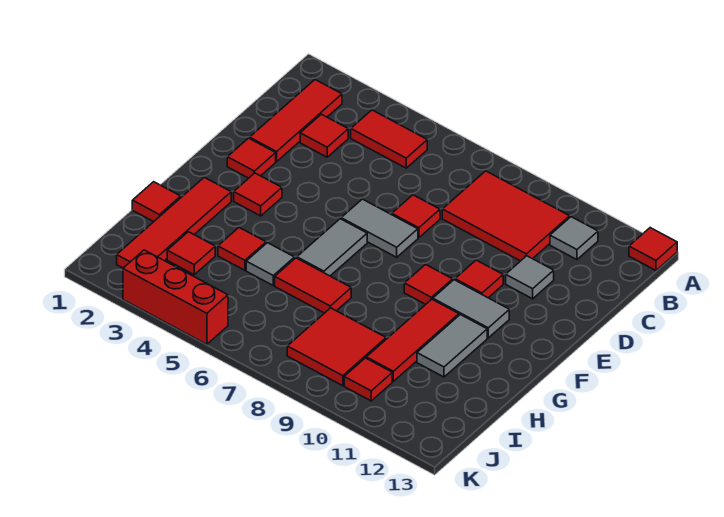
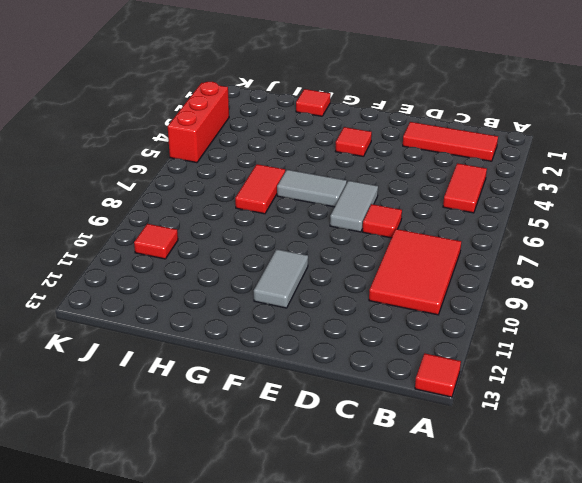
none -> grey tile B11 level 1
none -> red tile C3 level 1
none -> grey tile D11 level 1

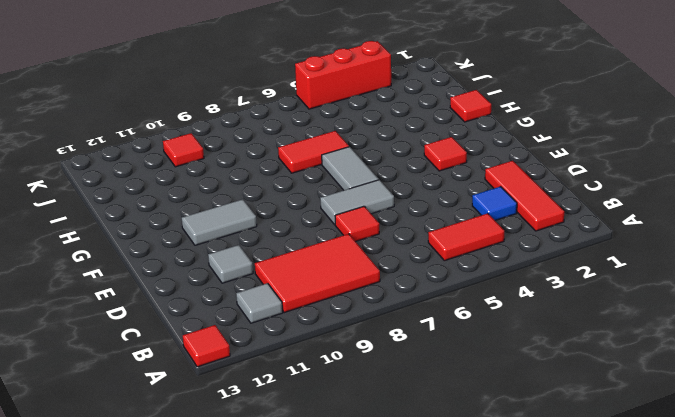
blue tile C3 level 1 -> red tile C3 level 1
none -> red tile E2 level 1
none -> red tile E10 level 1
none -> red tile F9 level 1

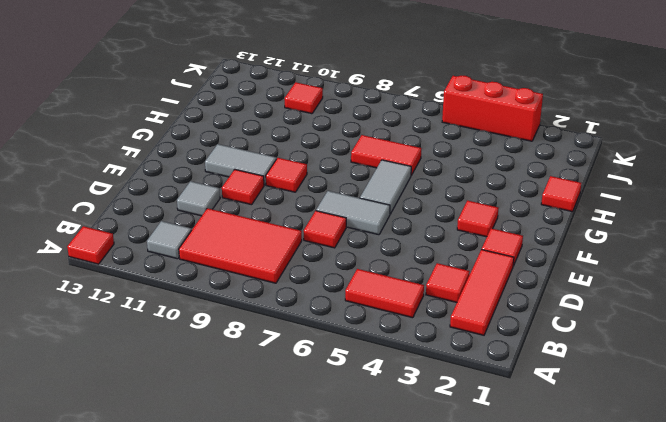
none -> red tile G2:J2 level 1
none -> red tile G10:I10 level 1
none -> grey tile G11:H11 level 1

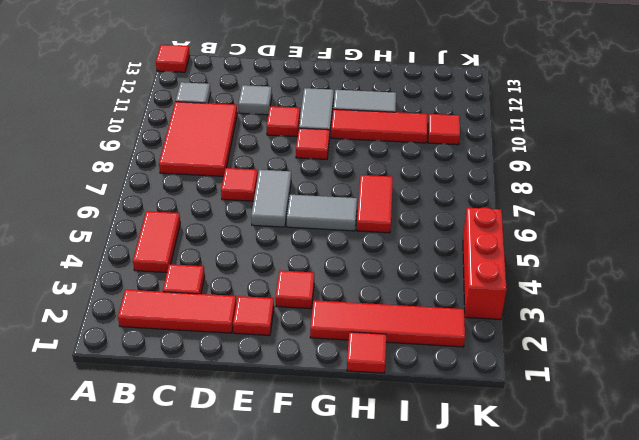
none -> red tile H4 level 1
none -> grey tile H5 level 1
none -> red tile I3 level 1

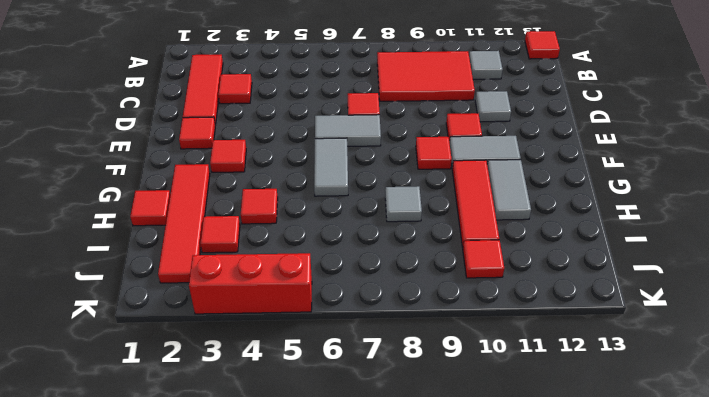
grey tile H8 level 1 -> grey tile H5 level 1
none -> red tile B4:B5 level 1
none -> red tile H6:H7 level 1
none -> red tile I8:J9 level 1

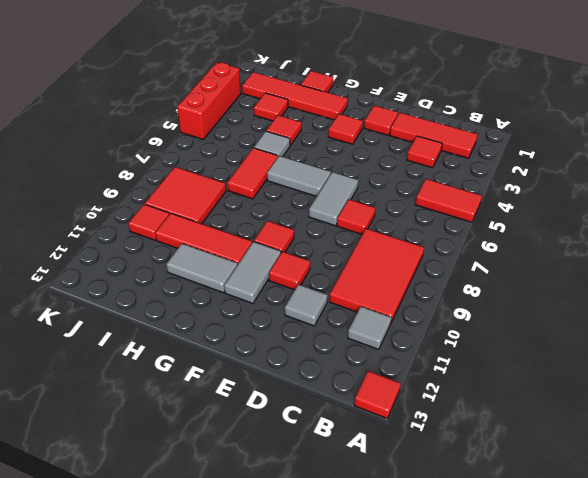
red tile A5:B5 level 1 -> red tile B4:B5 level 1

